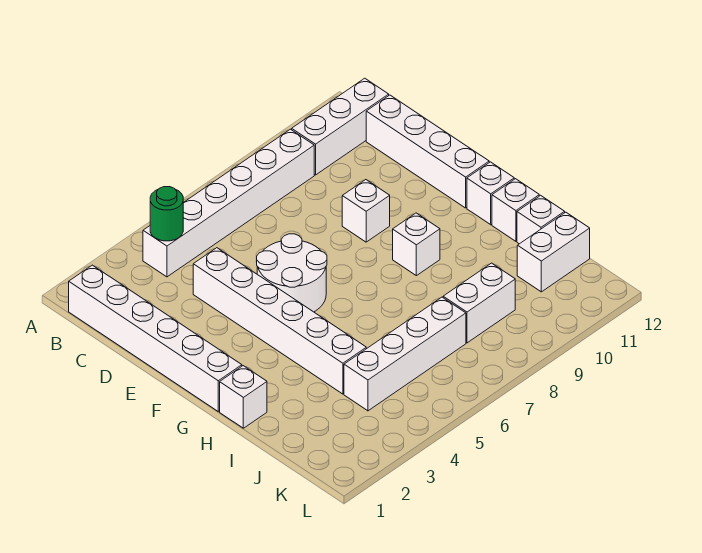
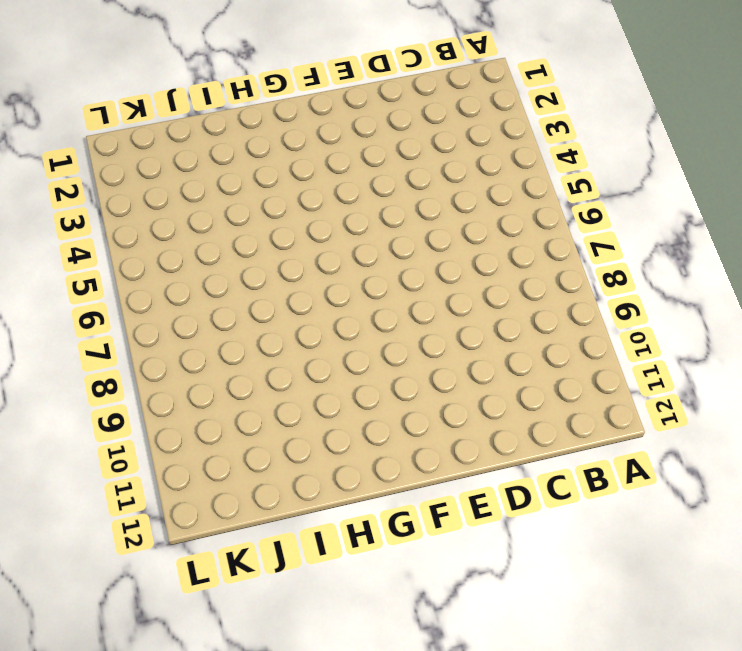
none -> white brick B1:G1 level 1
none -> white brick B4:B9 level 1
none -> white brick B10:B12 level 1

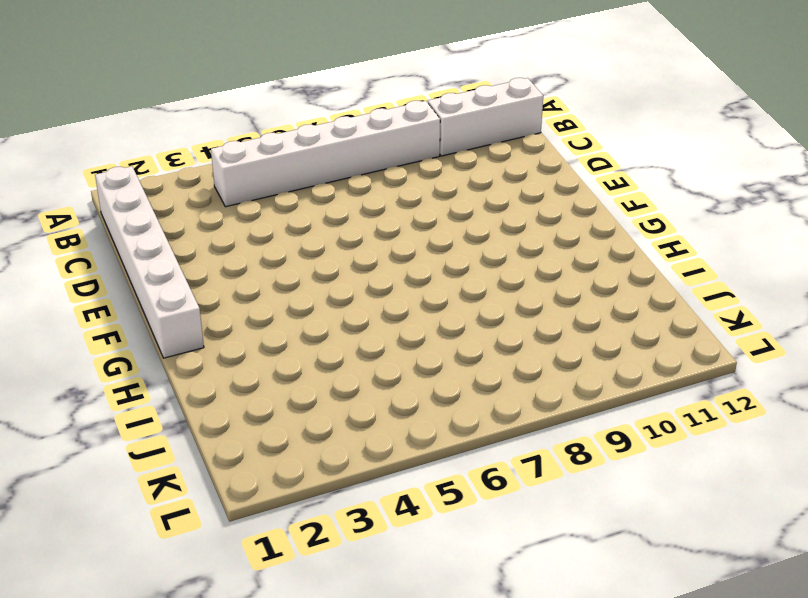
none -> white brick C12:F12 level 1
none -> white brick D4:I4 level 1
none -> white round brick E5:F6 level 1

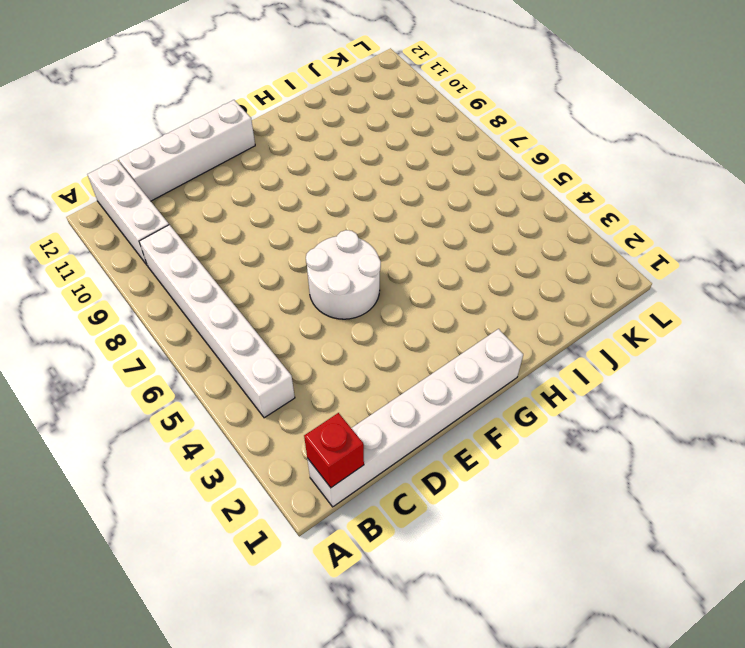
red brick B1 level 2 -> none
none -> white brick D4:I4 level 1
none -> white brick E9 level 1
none -> white brick G9 level 1

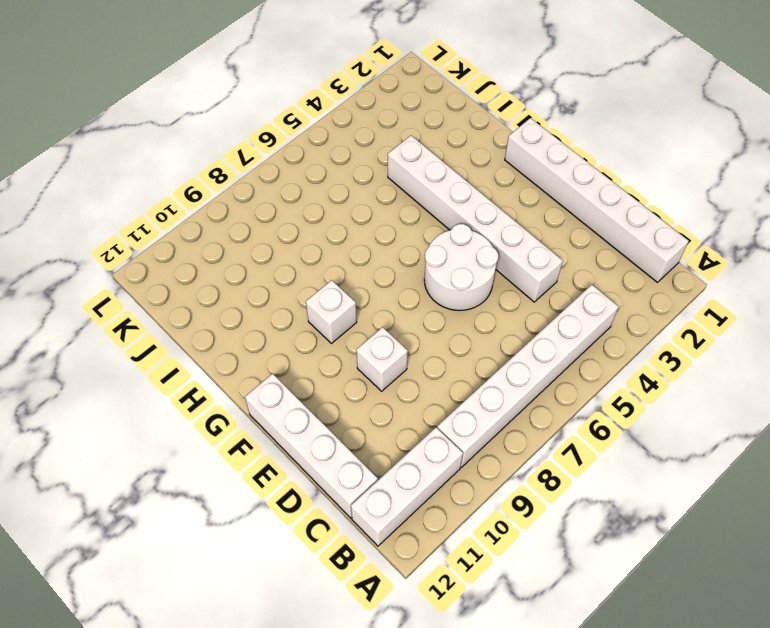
none -> white brick G12 level 1
none -> white brick H1 level 1
none -> white brick H12 level 1

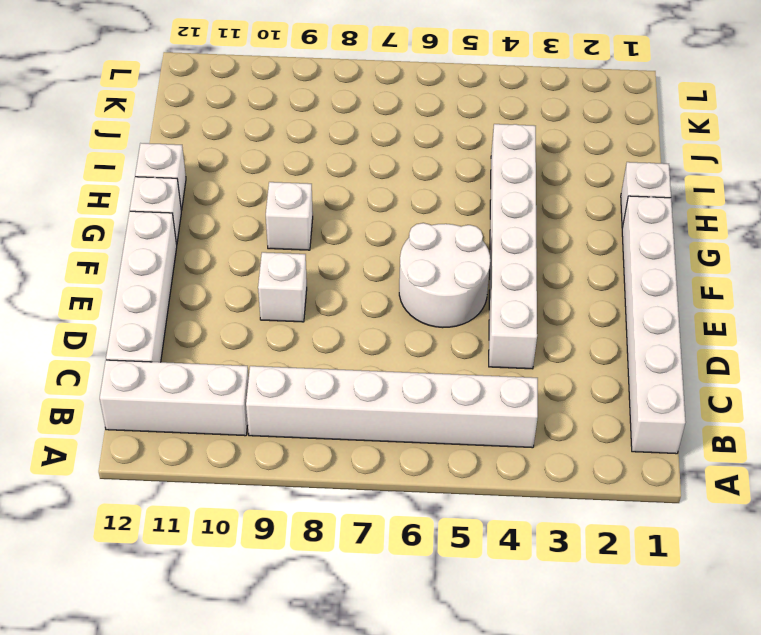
none -> white brick I12 level 1
none -> white brick J4:J7 level 1
none -> white brick J8:J9 level 1

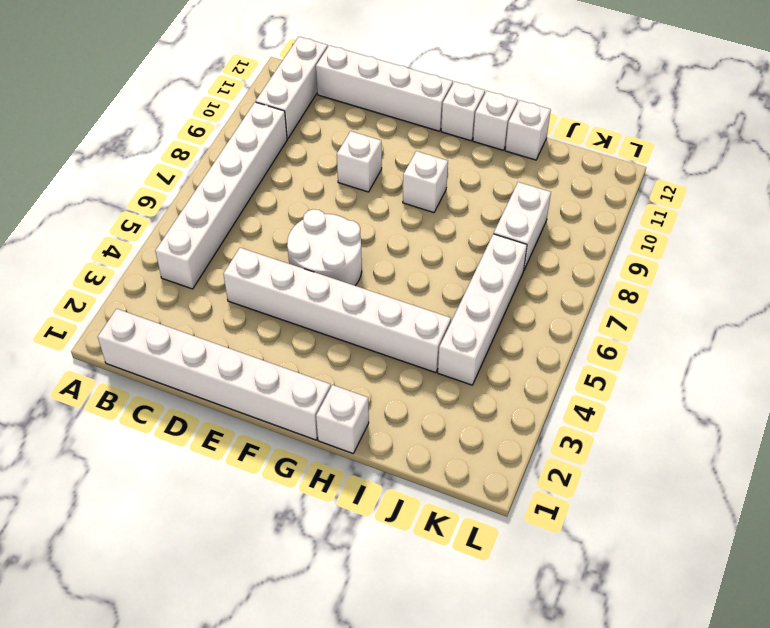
none -> white brick J11:J12 level 1
none -> green round brick B4 level 2

